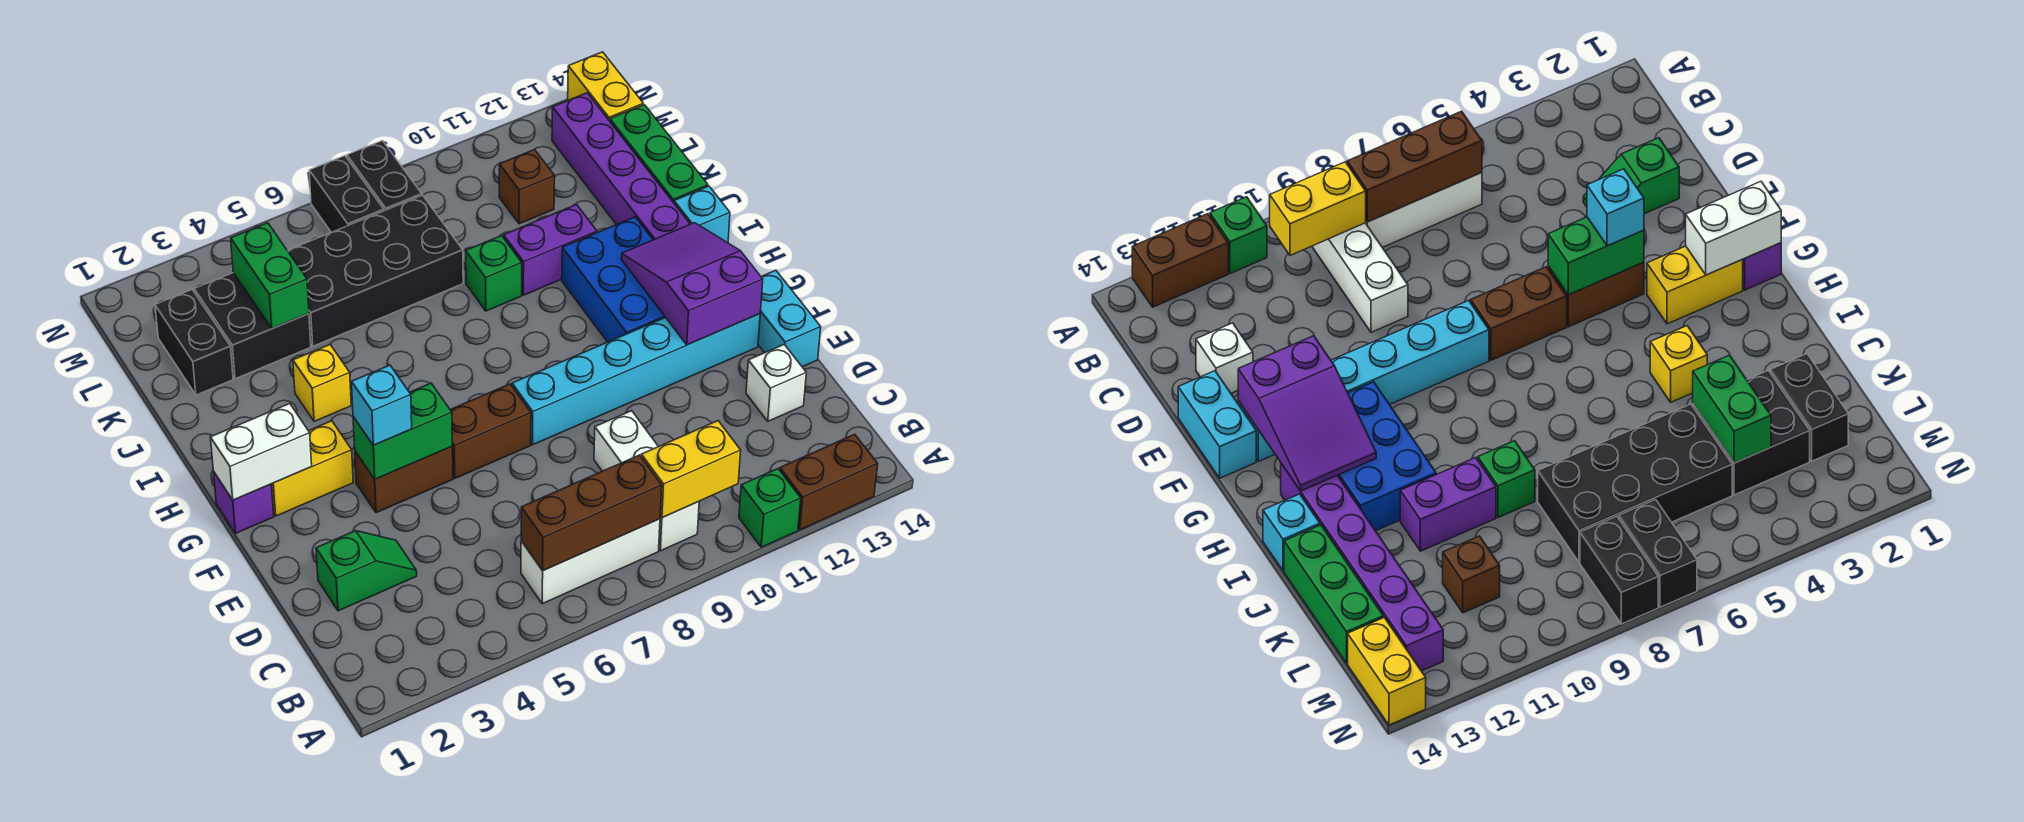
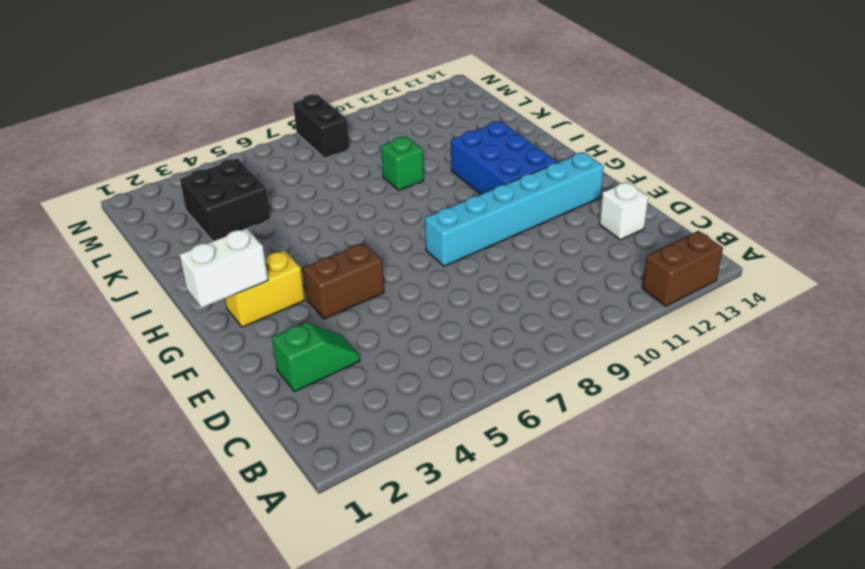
none -> green brick A11 level 1
none -> white brick B6:B8 level 1
none -> white brick B9:D9 level 1
none -> cyan brick E14:F14 level 1

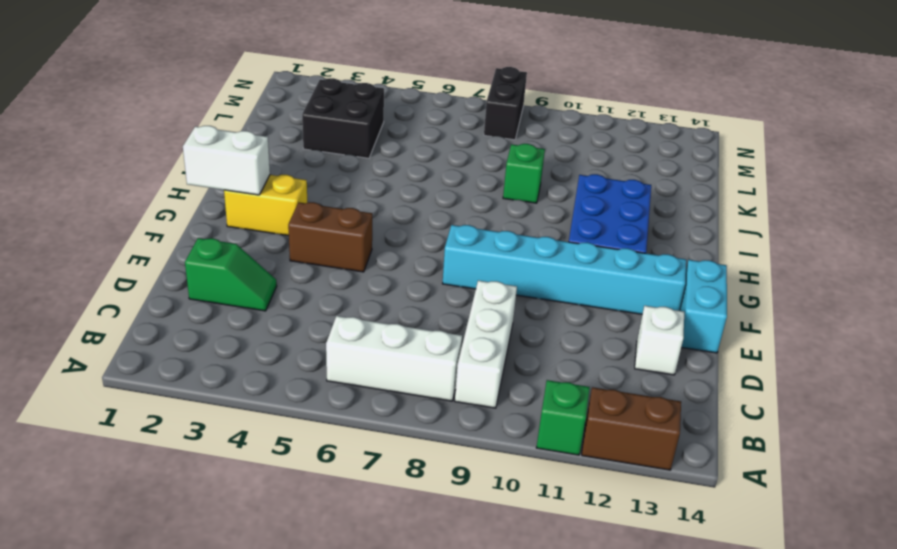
none -> brown brick F6:F7 level 1
none -> purple brick G1 level 1
none -> purple brick H13:M13 level 1
none -> yellow brick I4 level 1

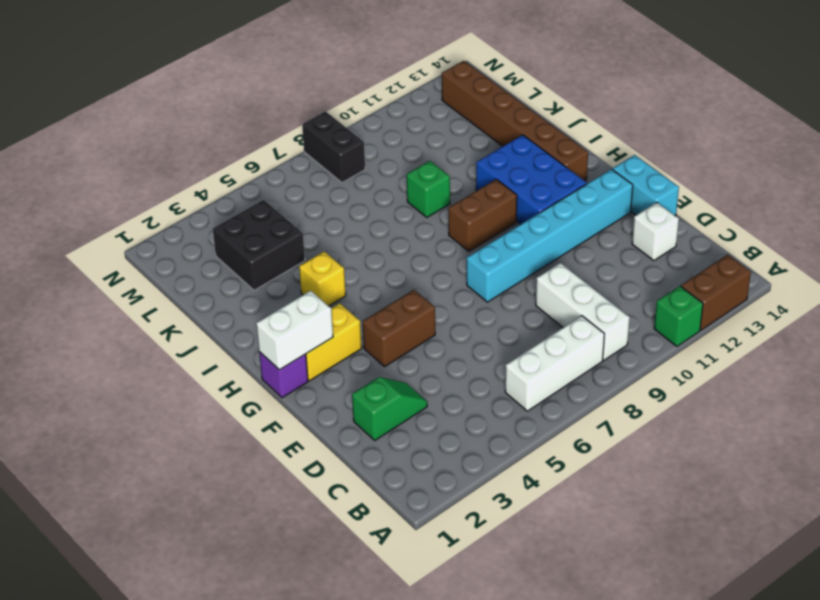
brown brick H9:H10 level 1 -> brown brick F6:F7 level 1
brown brick H13:M13 level 1 -> purple brick H13:M13 level 1
none -> cyan brick I14 level 1
none -> purple brick J10:J11 level 1
none -> green brick J14:L14 level 1
none -> black brick K2:L2 level 1

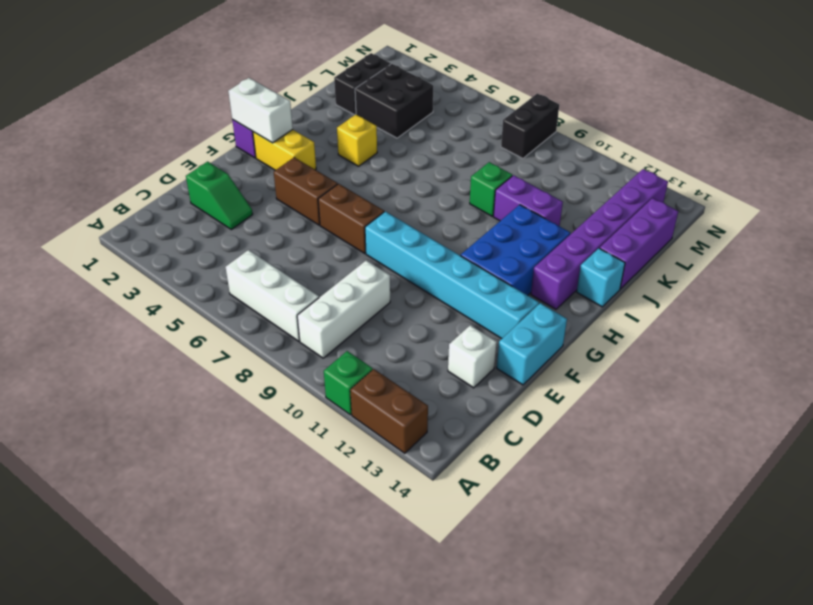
purple brick J14:L14 level 1 -> green brick J14:L14 level 1
none -> black brick K5:L8 level 1
none -> brown brick L11 level 1
none -> black brick M7:N7 level 1
none -> yellow brick M14:N14 level 1

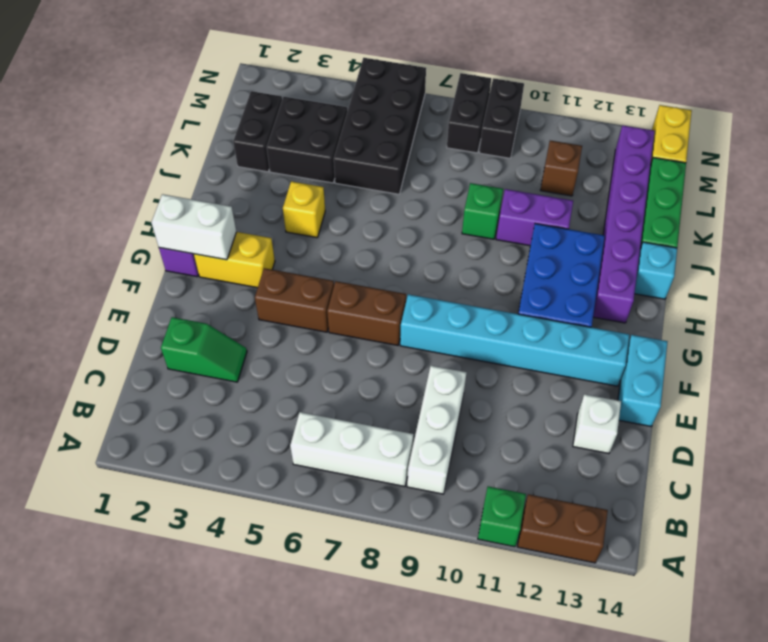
black brick K5:N6 level 1 -> black brick K5:L8 level 1
black brick M9:N9 level 1 -> black brick M7:N7 level 1
none -> brown brick B6:B8 level 2
none -> yellow brick B9:B10 level 2
none -> green brick F4:F5 level 2
none -> purple slope F12:H13 level 2 top F

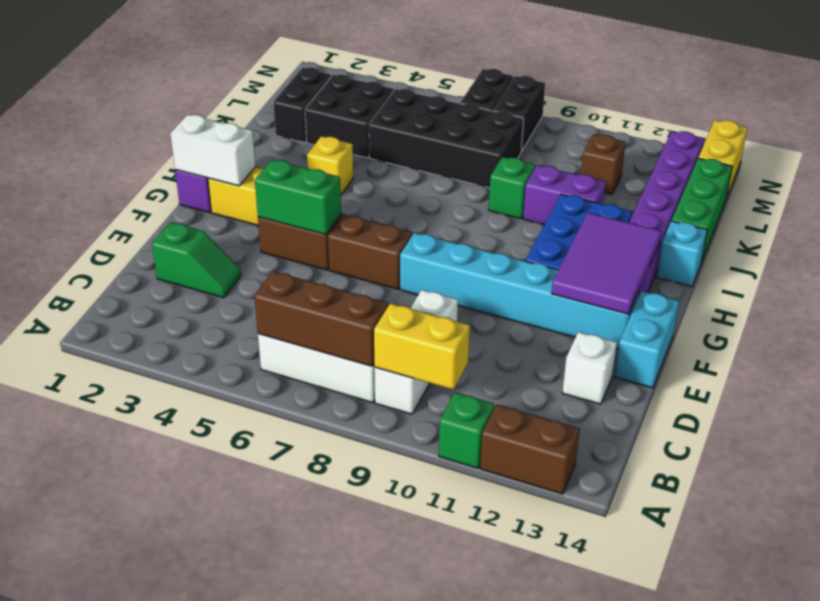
purple tile F12:H13 level 2 -> purple slope F12:H13 level 2 top F
none -> green brick K4:L4 level 2
none -> cyan brick F4 level 3

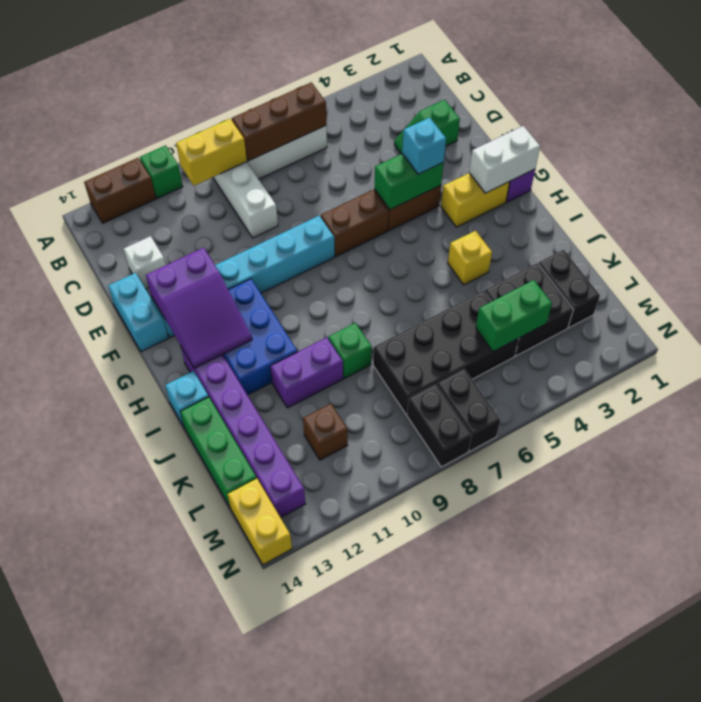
green brick L4:L5 level 2 -> green brick K4:L4 level 2

